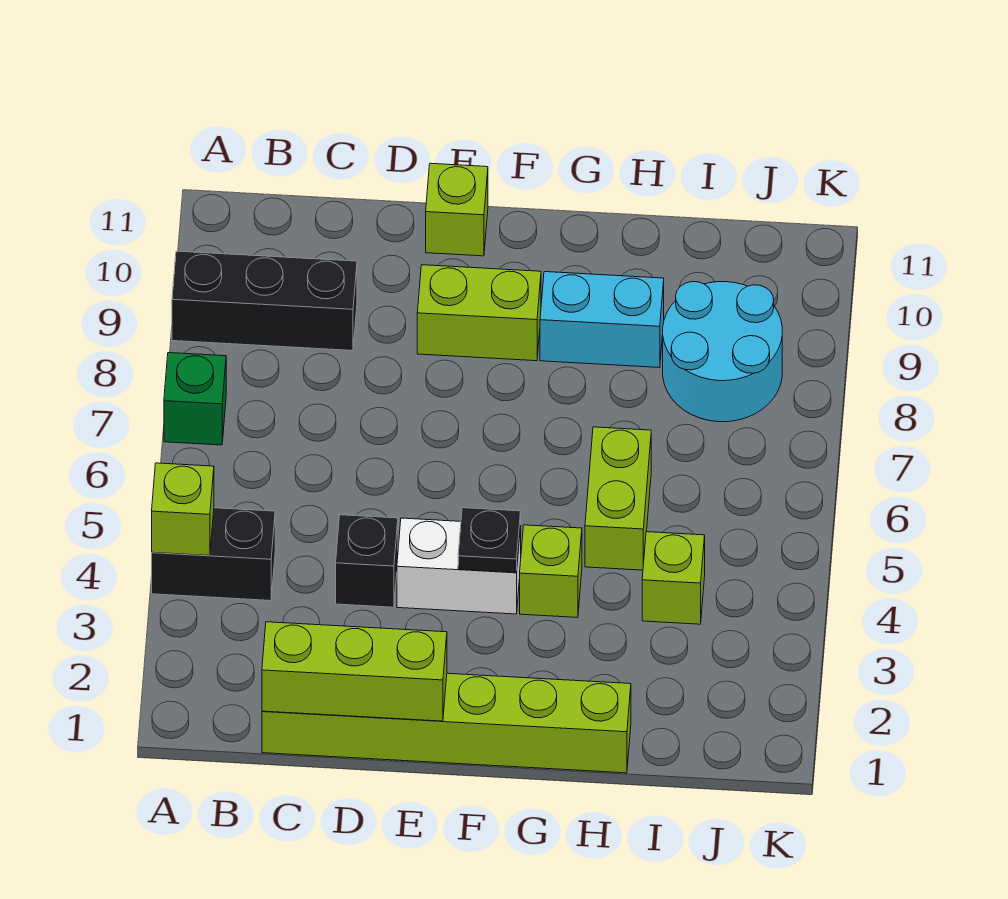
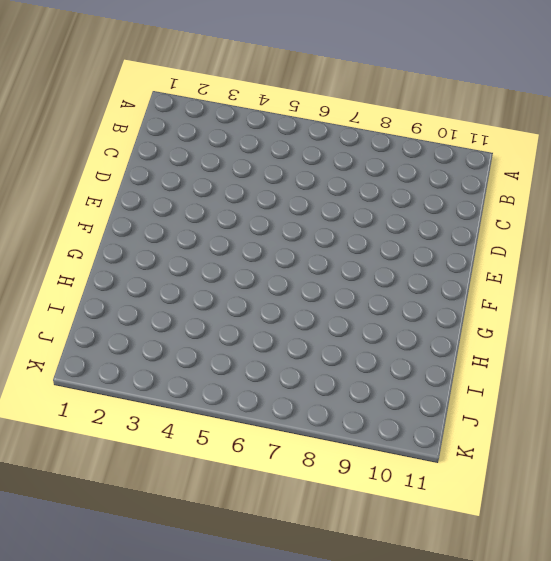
none -> black brick A4:B4 level 1
none -> green brick A7 level 1
none -> black brick A9:C9 level 1

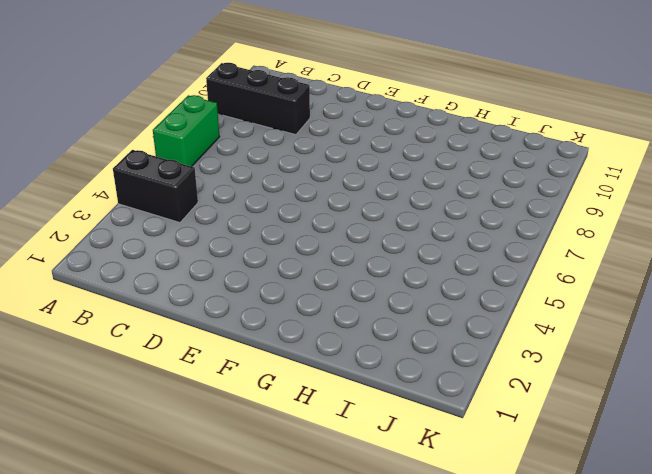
green brick A6:A7 level 1 -> green brick A7 level 1
none -> lime brick C1:H1 level 1
none -> black brick D4 level 1
none -> white brick E4:F4 level 1

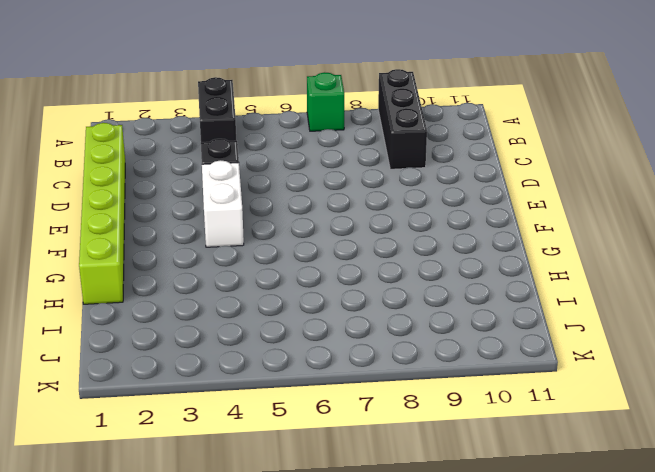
none -> lime brick E9:F9 level 1
none -> lime brick E11 level 1
none -> lime brick G4 level 1

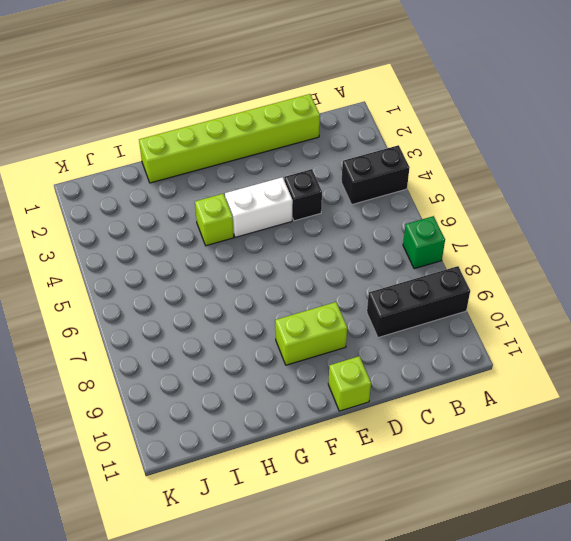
none -> cyan brick G9:H9 level 1
none -> lime brick H5:H6 level 1
none -> lime brick I4 level 1

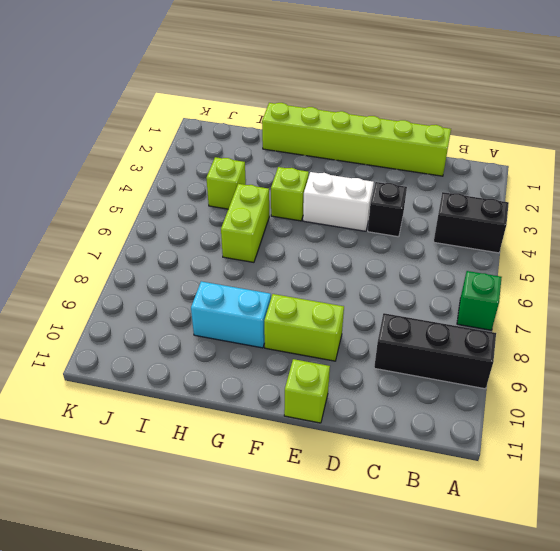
none -> cyan round brick I8:J9 level 1
none -> lime brick A4 level 2
none -> lime brick C1:E1 level 2

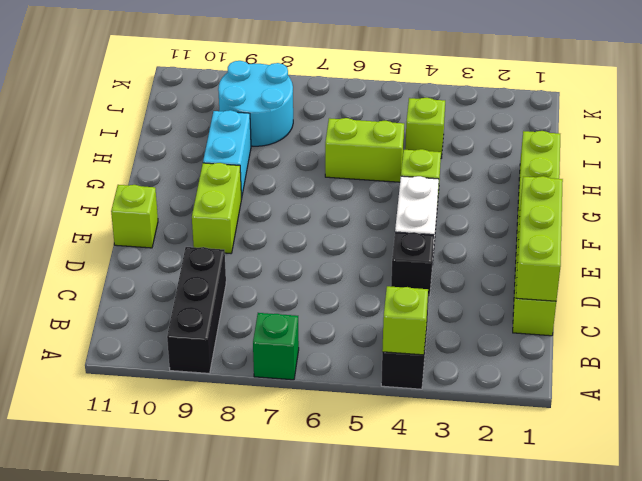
none -> black plate F4 level 2

